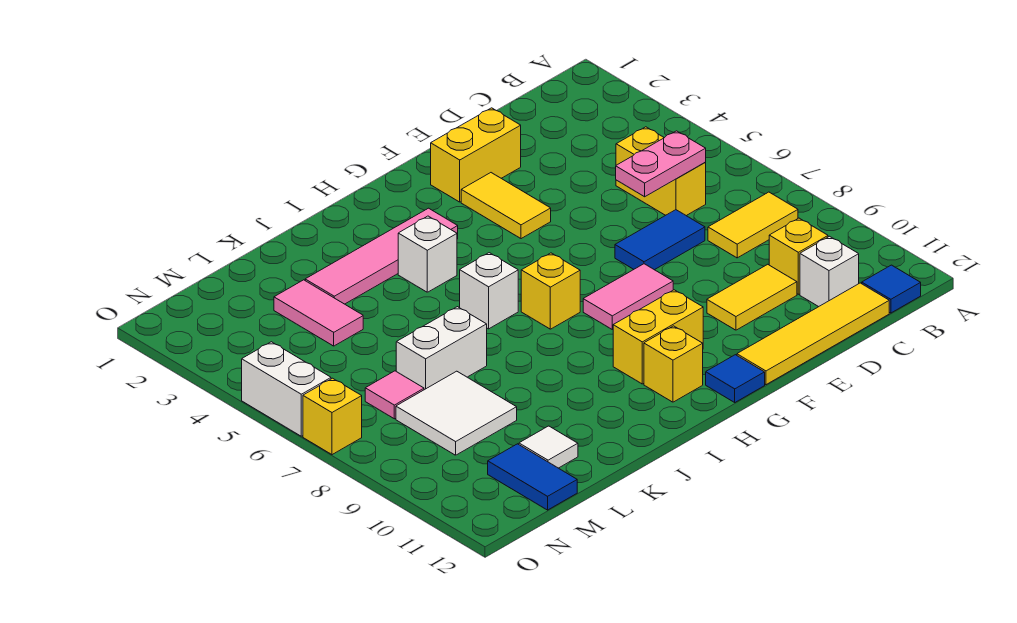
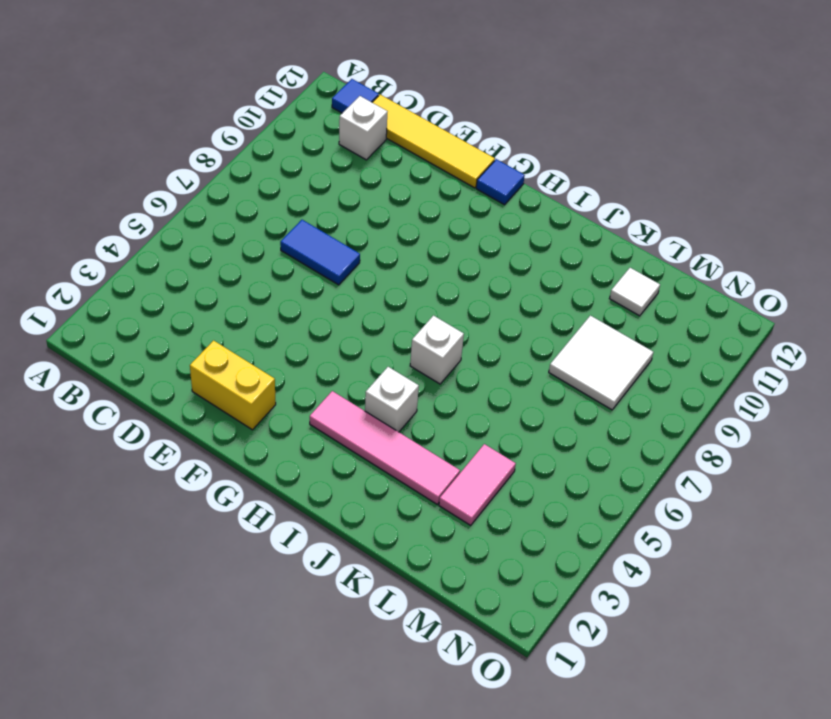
none -> yellow tile B8:C8 level 1
none -> yellow brick C5:C6 level 1
none -> yellow brick C10 level 1

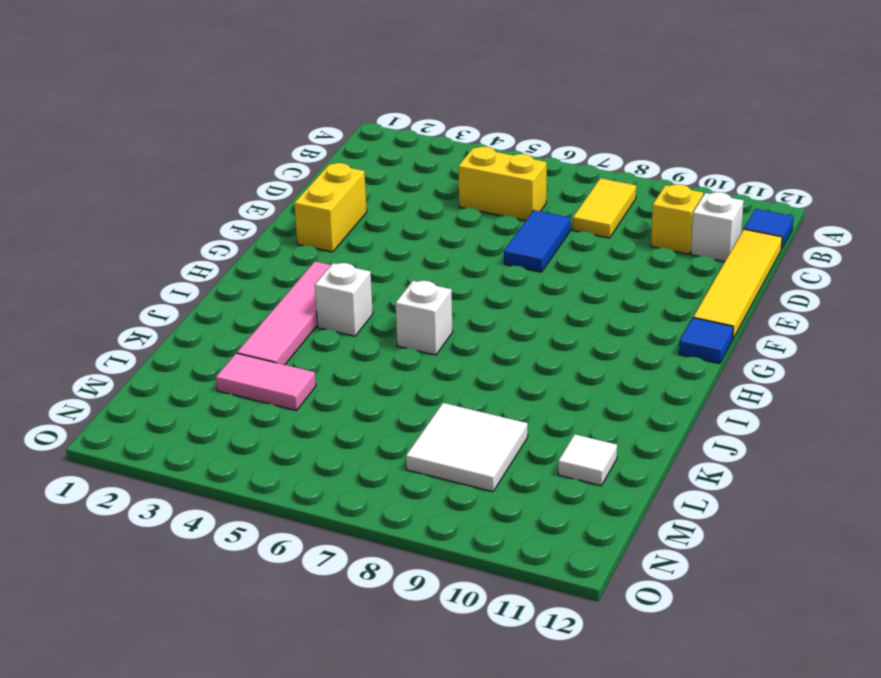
none -> yellow tile D10:E10 level 1
none -> yellow tile F3:F4 level 1
none -> pink tile F8:G8 level 1

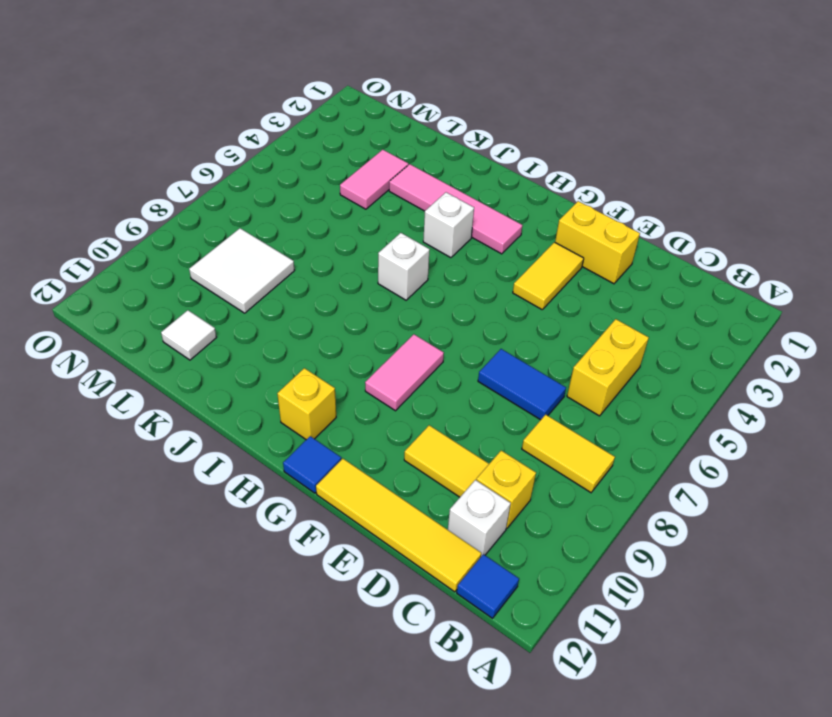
pink tile G8:G9 level 1 -> pink tile F8:G8 level 1
none -> yellow brick G10:H10 level 1
none -> yellow brick H7 level 1
none -> white brick K7:L7 level 1

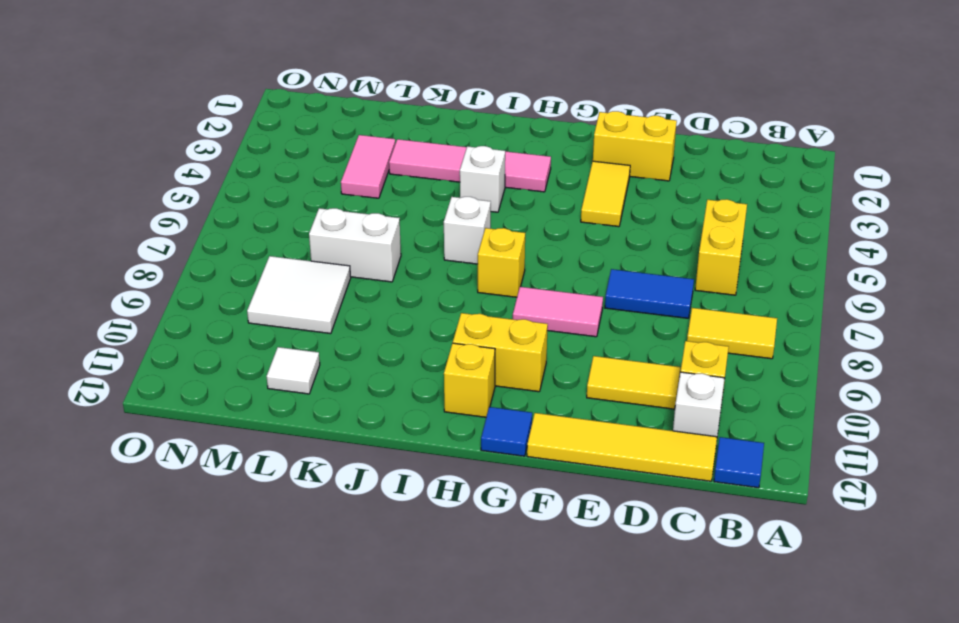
none -> pink tile M7 level 1
none -> blue tile M11:M12 level 1
none -> white brick O5:O6 level 1

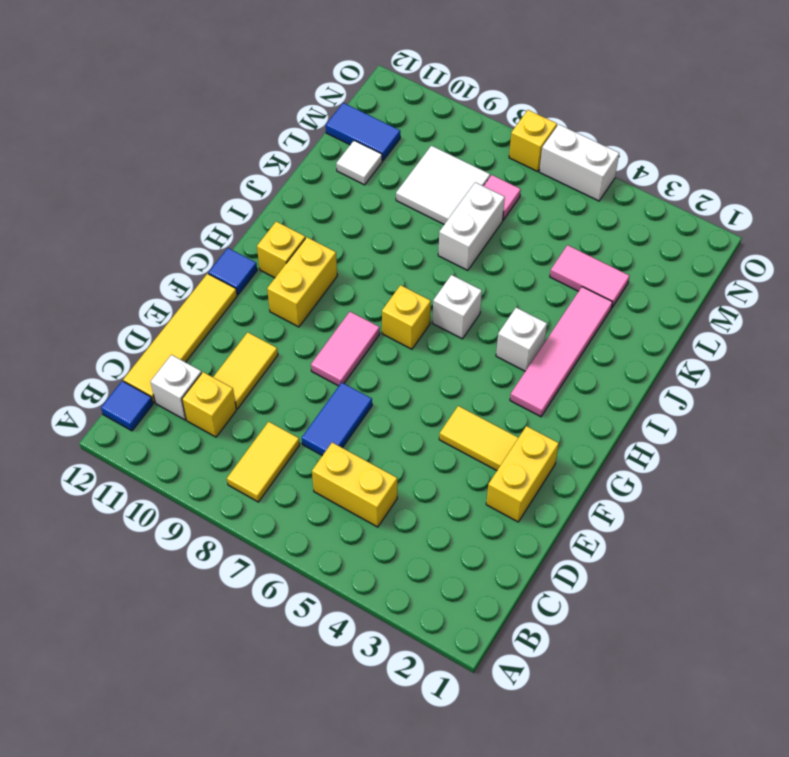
none -> pink plate C6:D6 level 2

